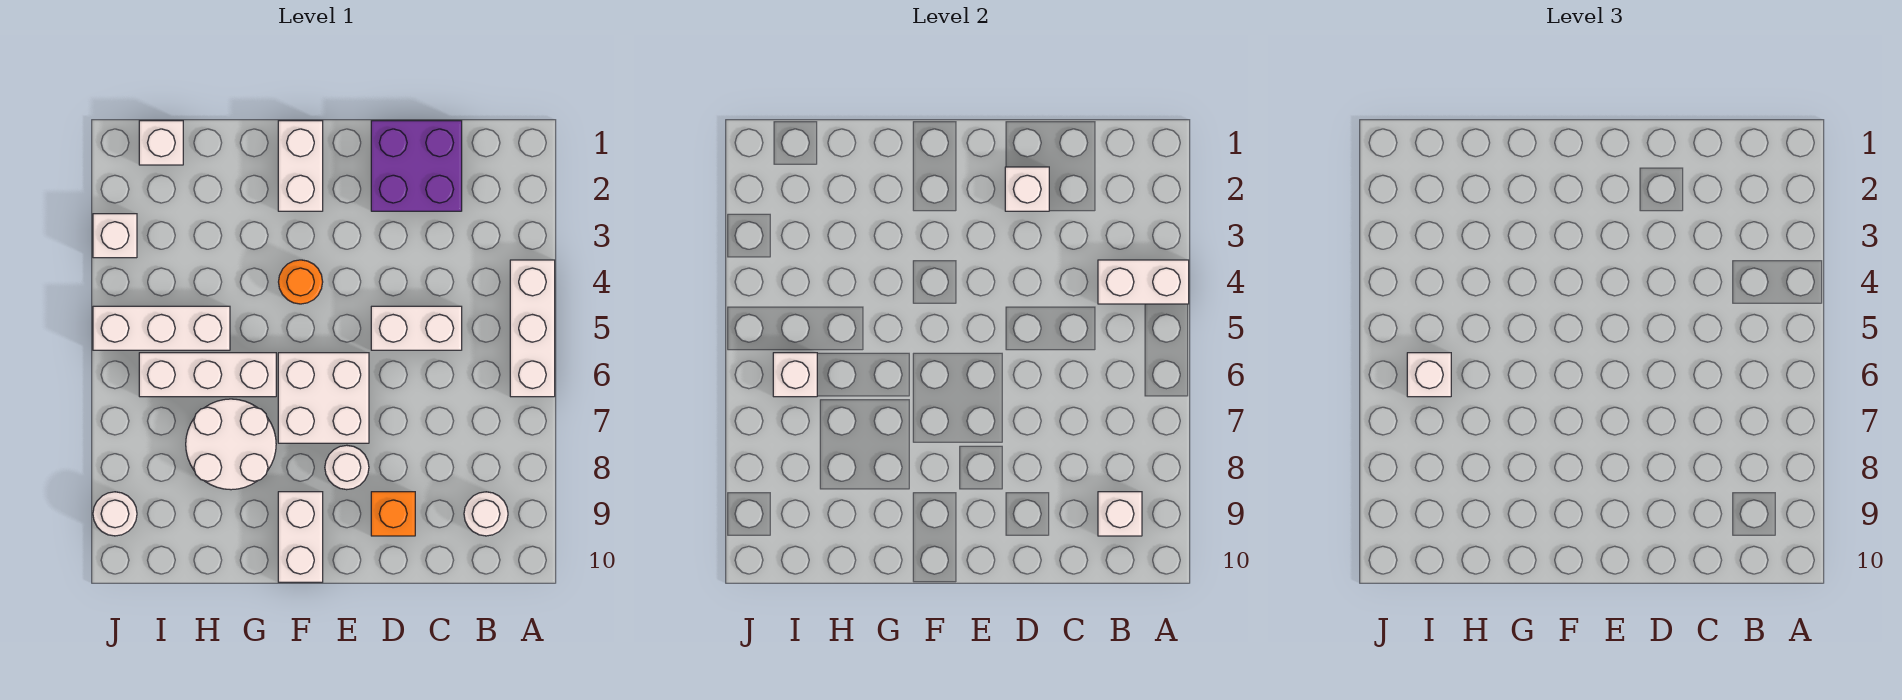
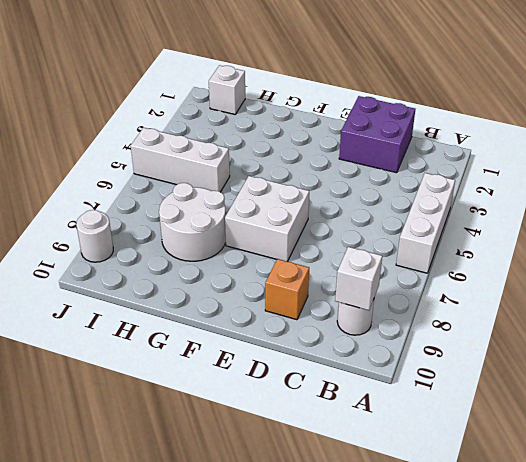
none -> white brick C5:D5 level 1
none -> white round brick E8 level 1
none -> white brick F1:F2 level 1

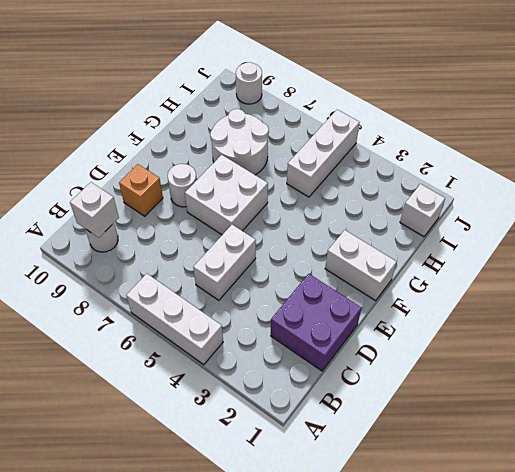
none -> orange round brick F4 level 1
none -> white brick F9:F10 level 1
none -> white brick G6:I6 level 1

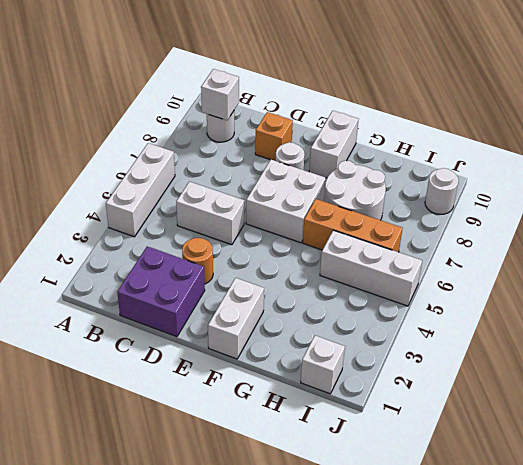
orange round brick D3 level 1 -> orange round brick F4 level 1
orange brick G6:I6 level 1 -> white brick G6:I6 level 1
none -> white brick J3 level 1
none -> white brick A4:B4 level 2
none -> white brick D2 level 2

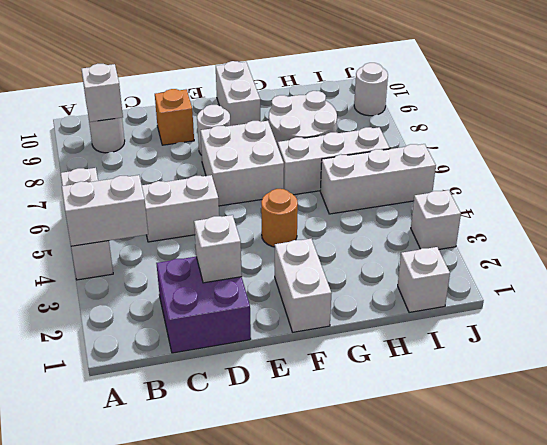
none -> white brick I6 level 2
none -> white brick I6 level 3

